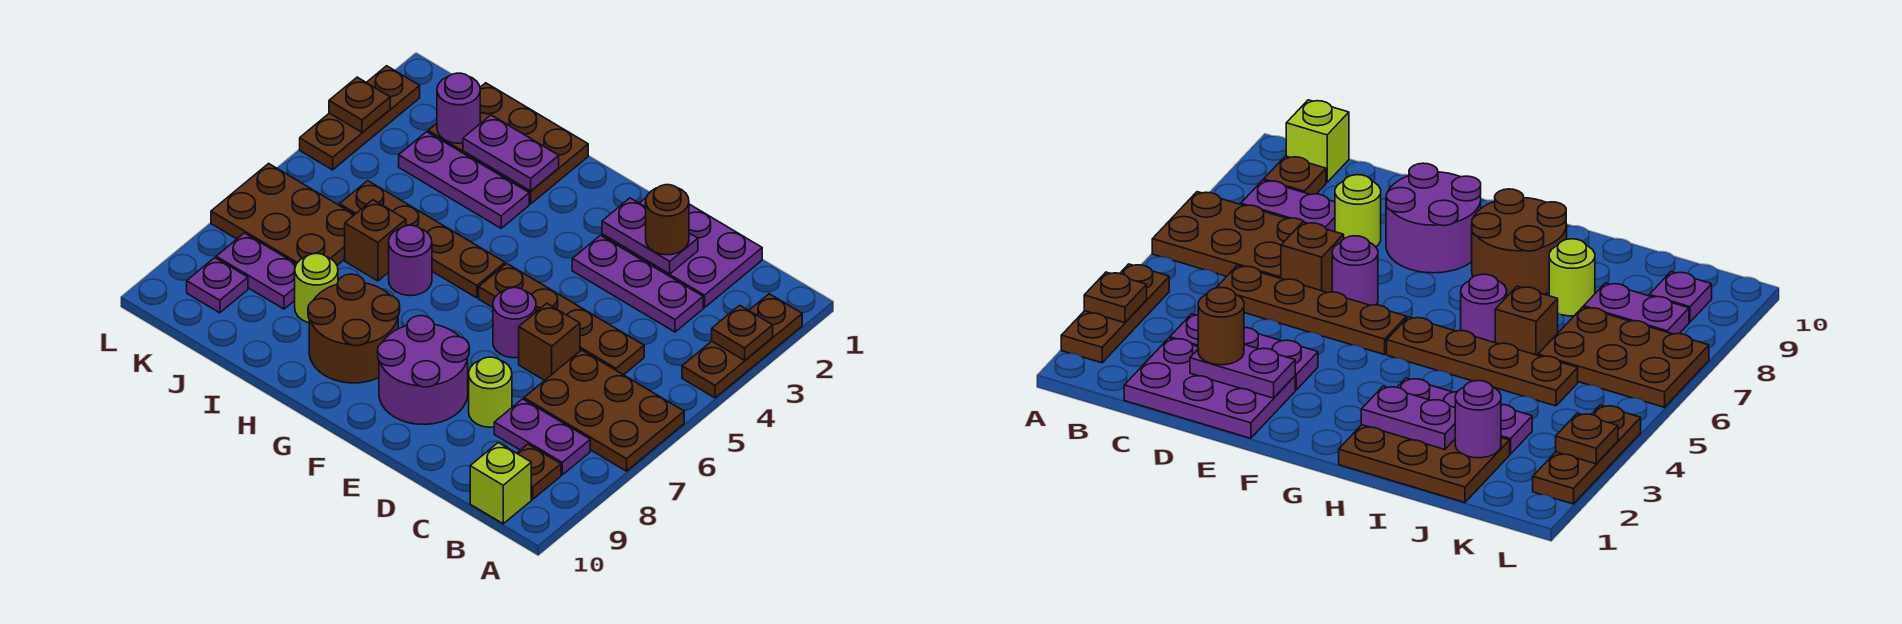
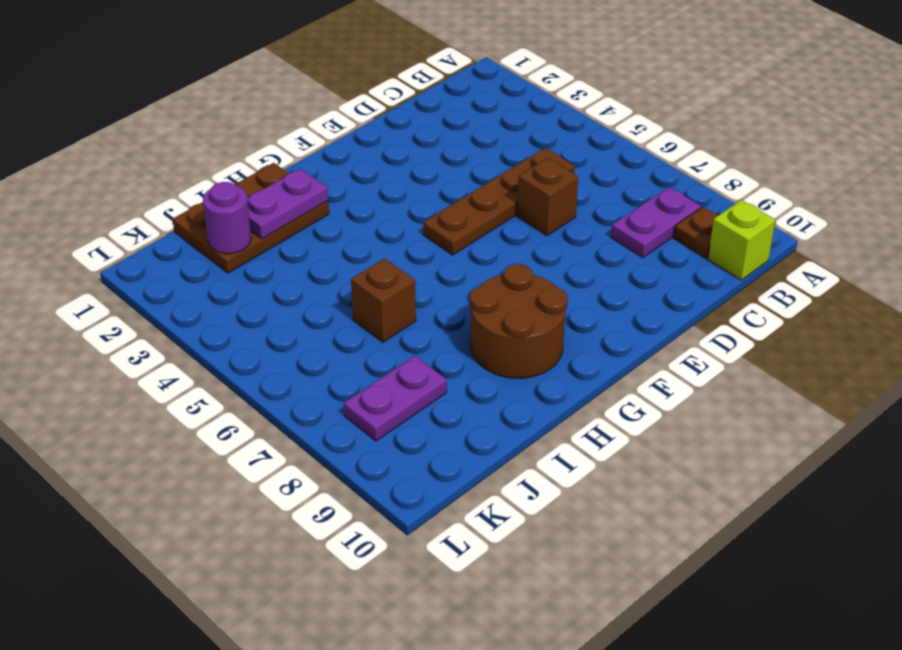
none -> brown plate A2:A4 level 1
none -> brown plate A6:C7 level 1
none -> purple plate C1:E2 level 1

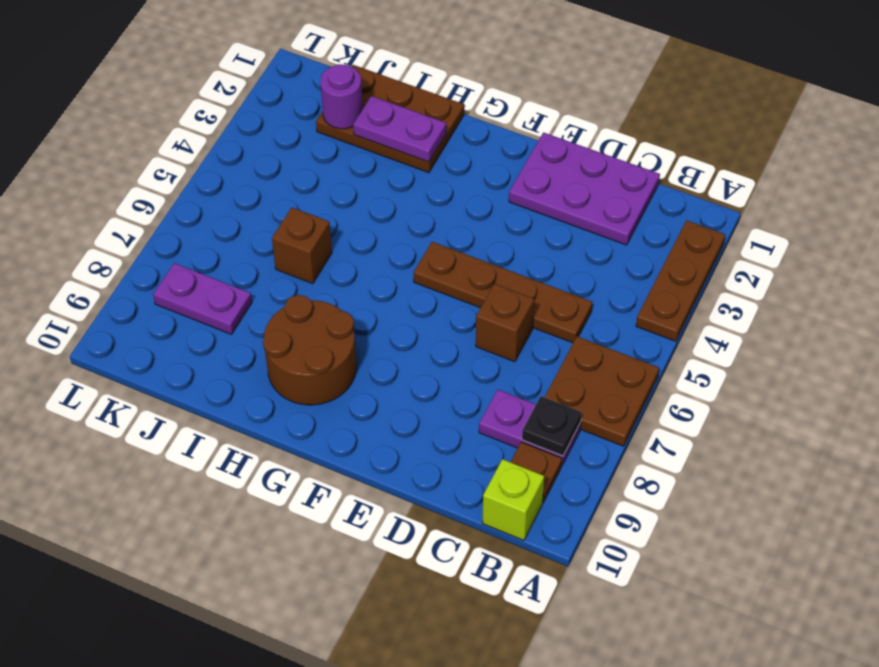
brown plate A6:B7 level 1 -> brown plate A6:C7 level 1
black plate B8 level 2 -> none
none -> purple plate C3:E3 level 1
none -> lime round brick D8 level 1
none -> purple round brick E6 level 1

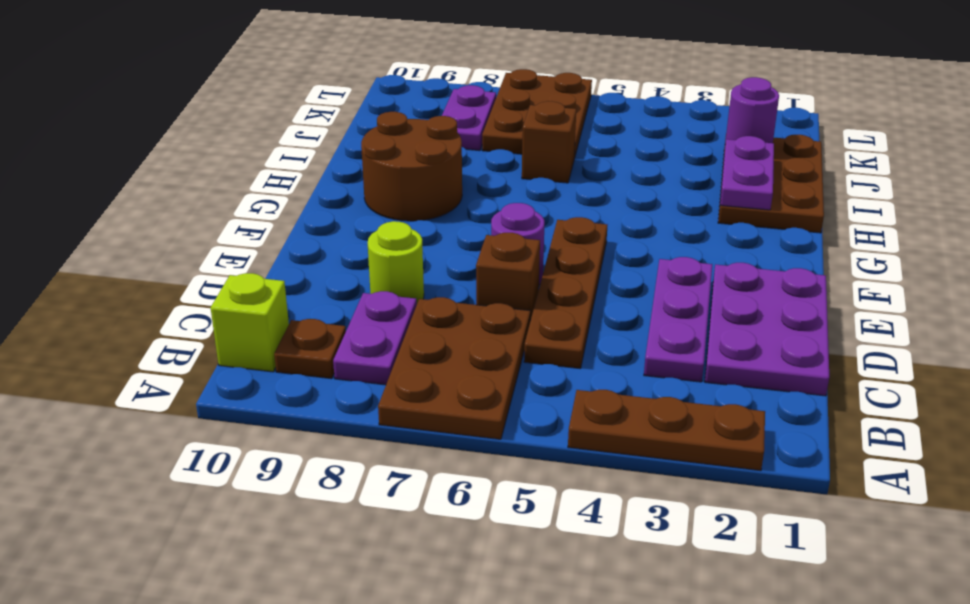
none -> purple round brick E8:F9 level 1
none -> brown plate G5:J5 level 1
none -> purple plate H3:J3 level 1

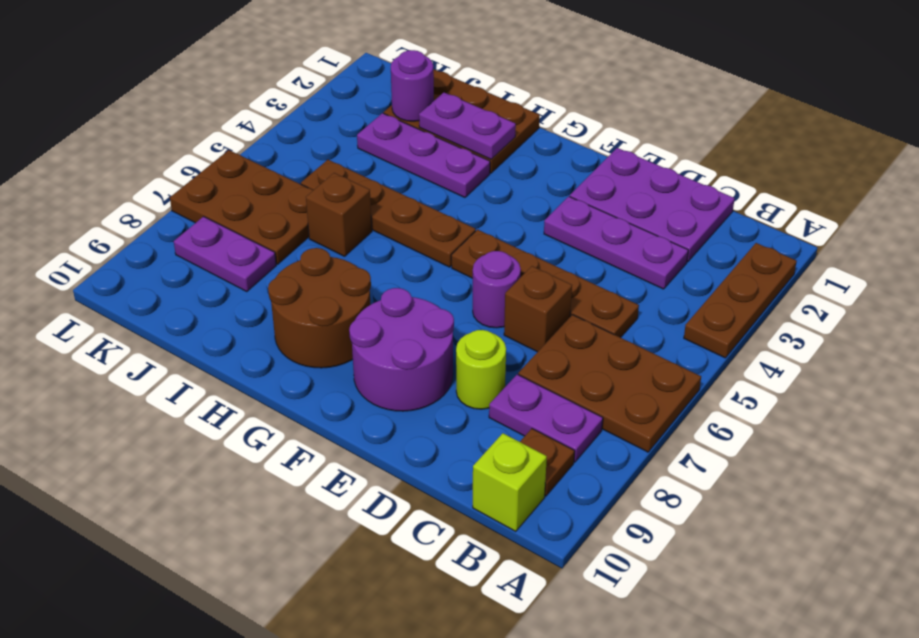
none -> purple round brick H6 level 1
none -> lime round brick I8 level 1
none -> purple plate K9 level 1

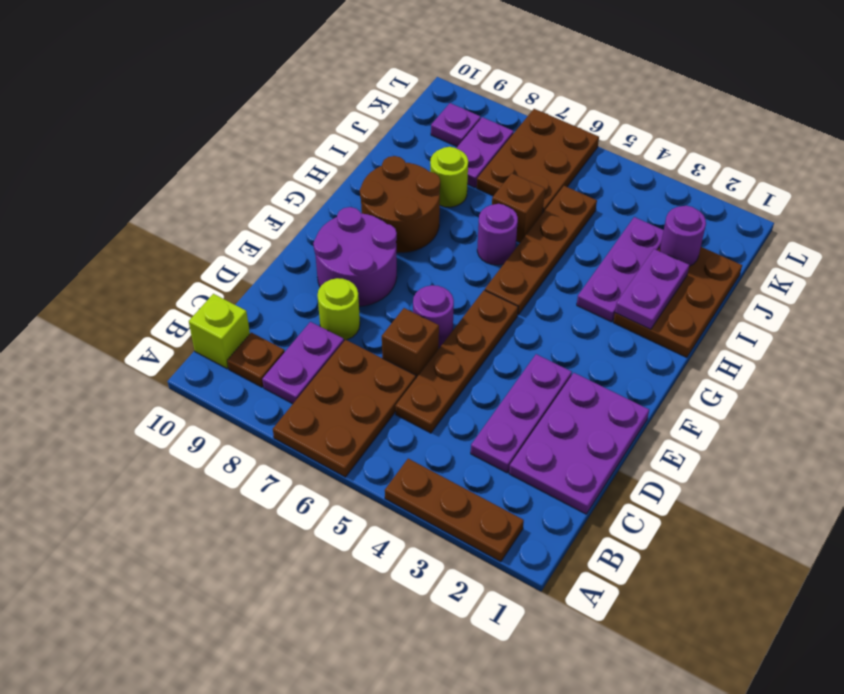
none -> brown plate L2:L4 level 1
none -> brown plate A3 level 2
none -> purple plate D2:E2 level 2

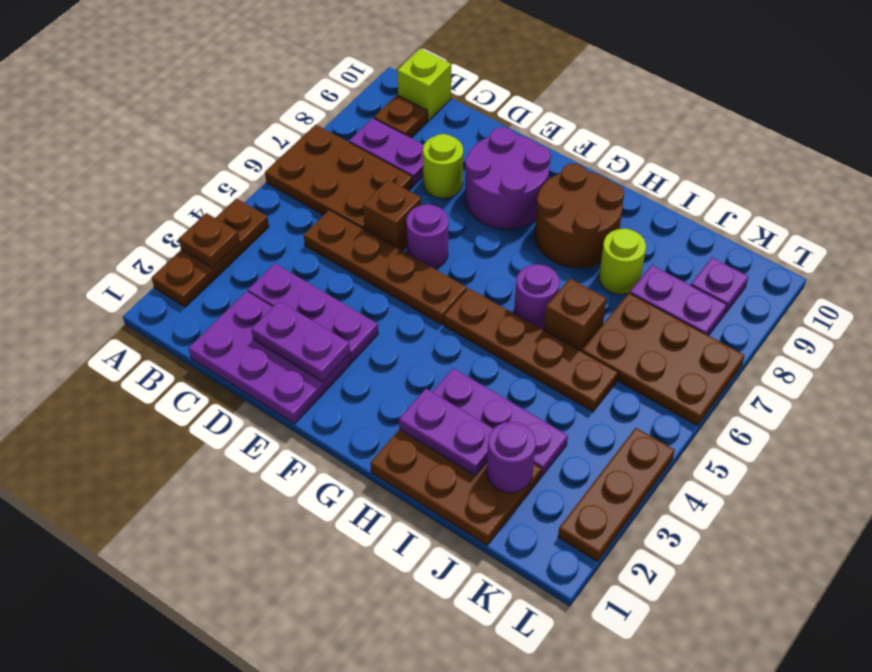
none -> brown plate L3 level 2
none -> brown round brick D2 level 3

